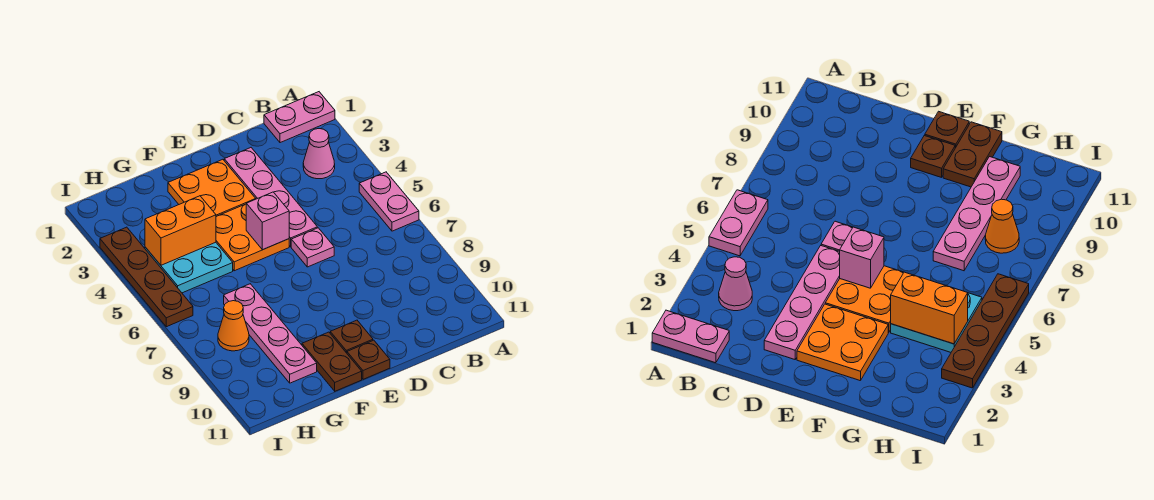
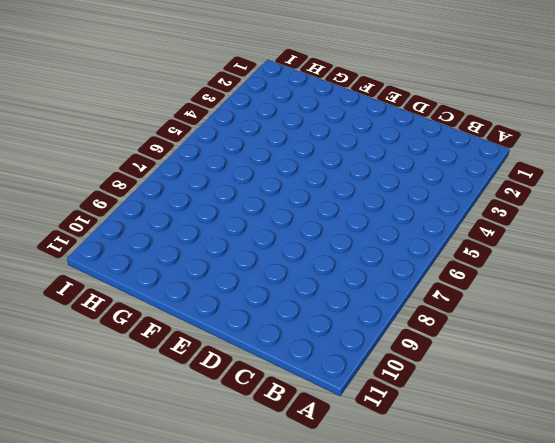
none -> pink plate A1:B1 level 1
none -> pink plate A5:A6 level 1
none -> pink cone B3 level 1

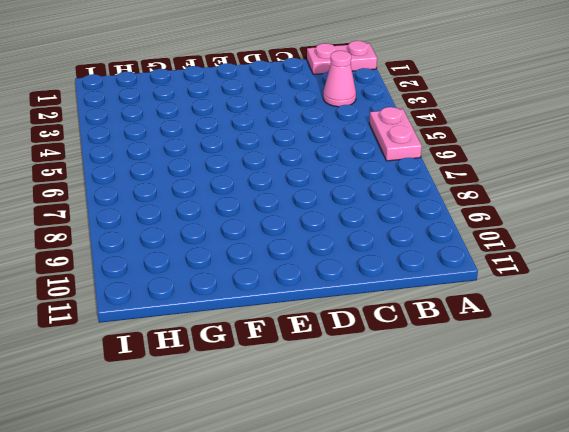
none -> pink plate D2:D5 level 1
none -> pink plate D6 level 1
none -> orange plate E2:F3 level 1

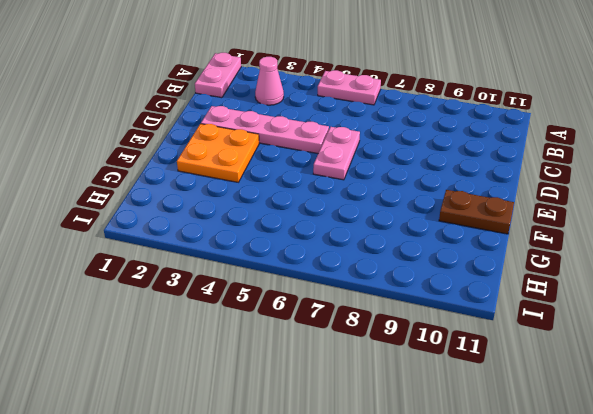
pink plate D6:E6 level 1 -> pink plate D6 level 1
none -> orange plate E4:F5 level 1
none -> brown plate E10 level 1
none -> brown plate E11 level 1

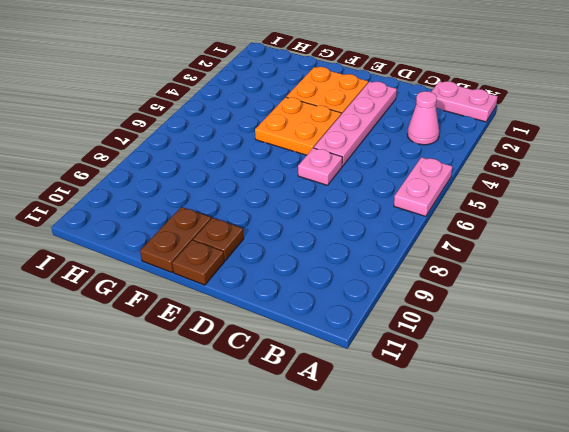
none -> cyan plate G4:H5 level 1
none -> pink plate G7:G10 level 1
none -> orange cone H8 level 1

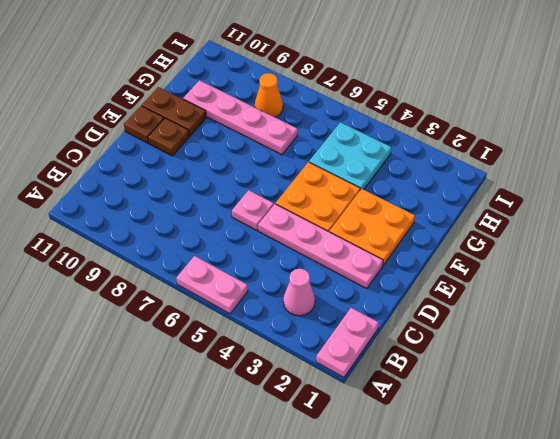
none -> brown plate I3:I6 level 1
none -> pink brick E5 level 2
none -> orange brick G4:H4 level 2

